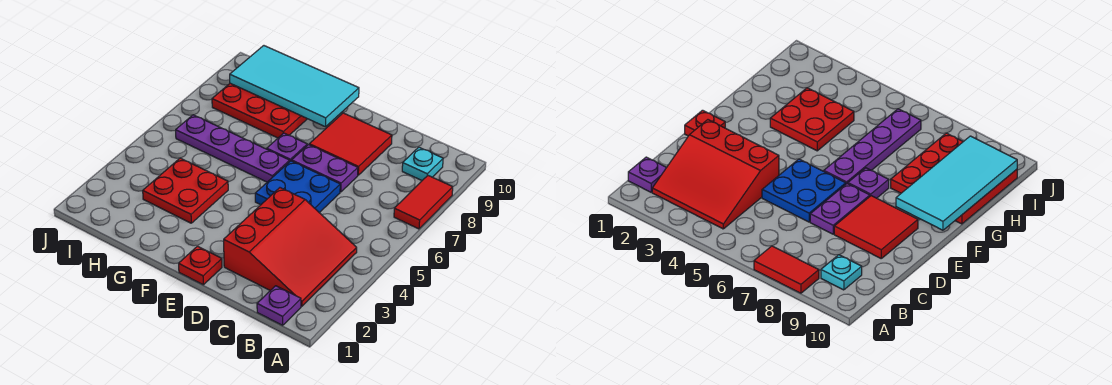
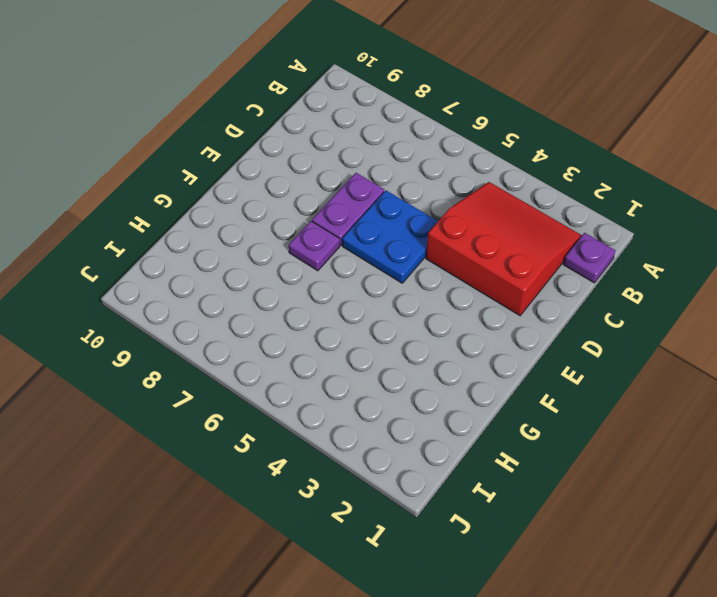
none -> red tile A7:A8 level 1
none -> cyan plate B9 level 1
none -> red tile D8:E9 level 1

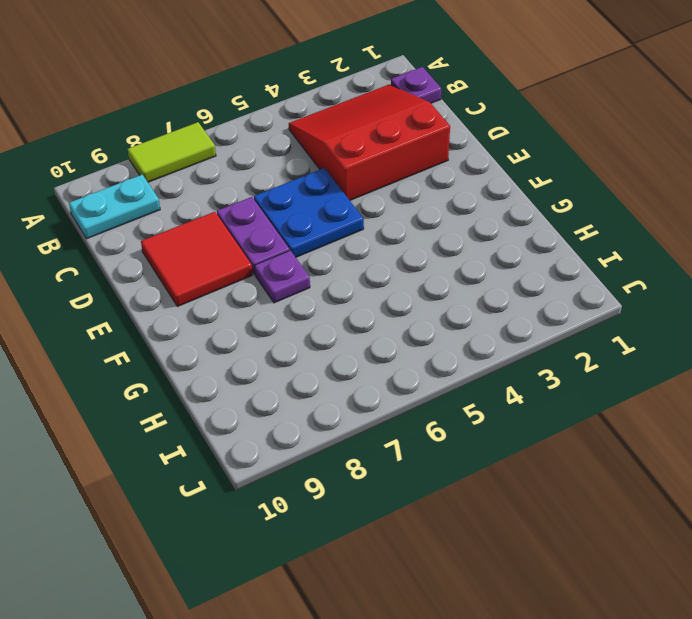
lime tile A7:A8 level 1 -> red tile A7:A8 level 1
cyan plate B9:B10 level 1 -> cyan plate B9 level 1
none -> red plate E1 level 1
none -> purple plate F6:I6 level 1
none -> red plate G3:H4 level 1

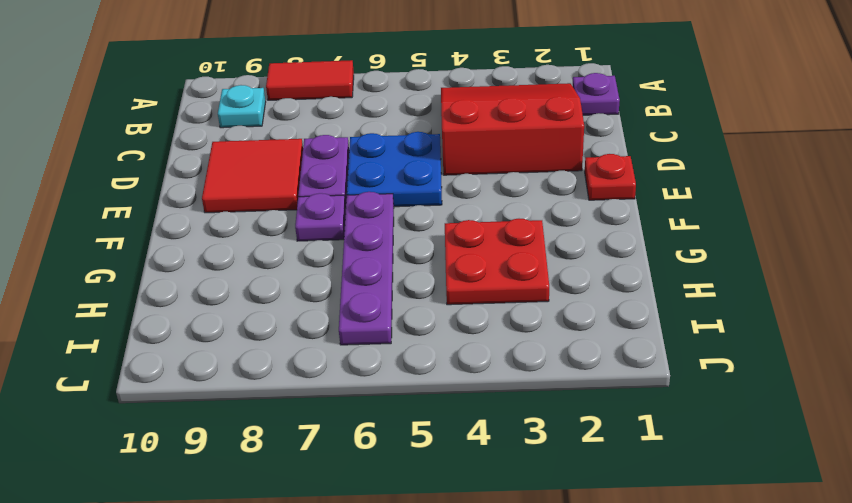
none -> red plate G8:I10 level 1
none -> cyan tile F9:I10 level 2

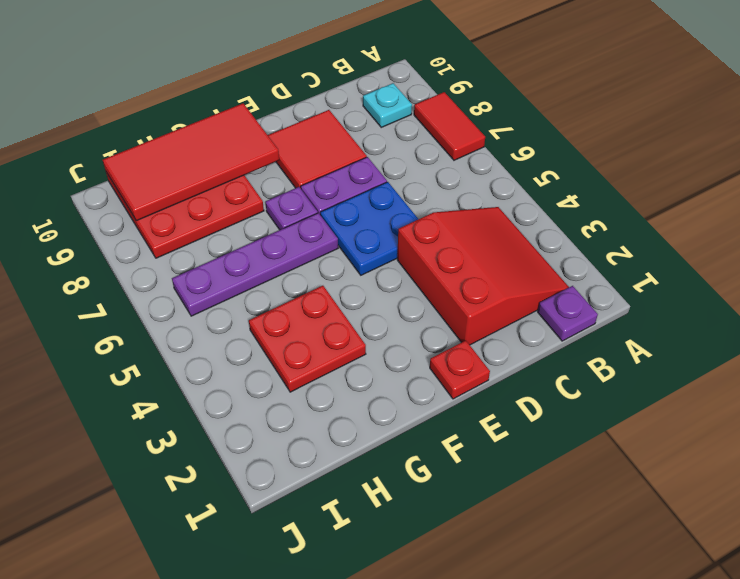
red tile F9:I10 level 2 -> cyan tile F9:I10 level 2

